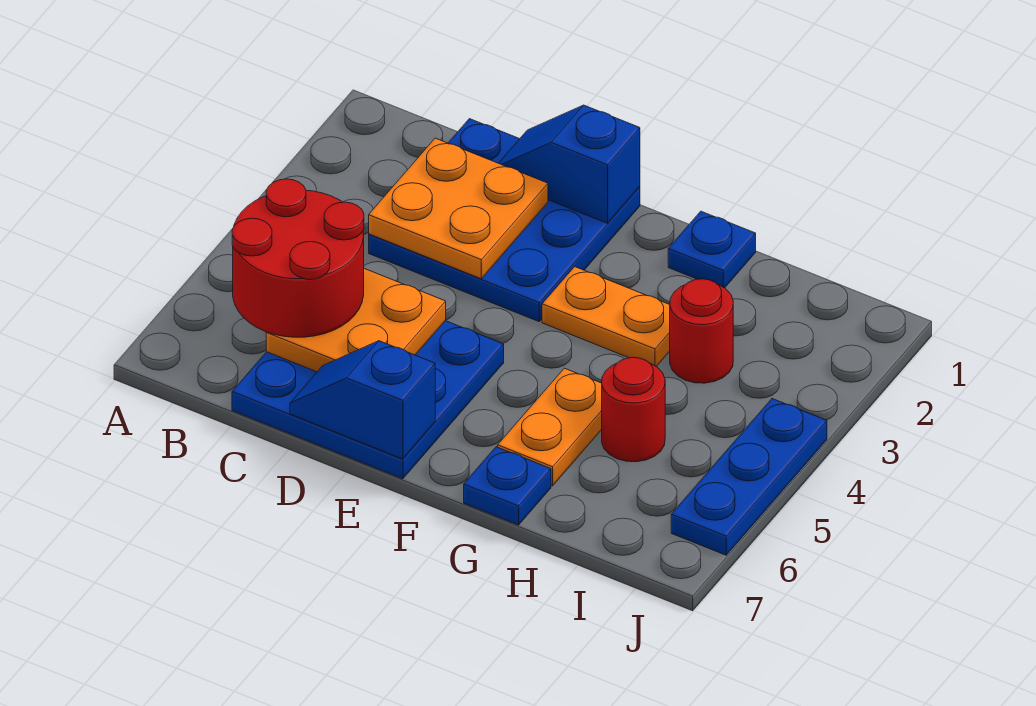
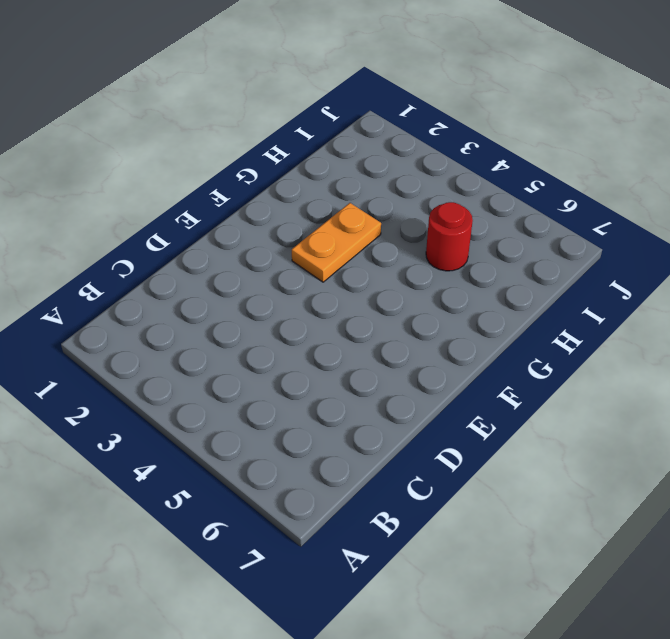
none -> blue plate C1:E3 level 1
none -> blue plate C5:E7 level 1
none -> blue plate G1 level 1

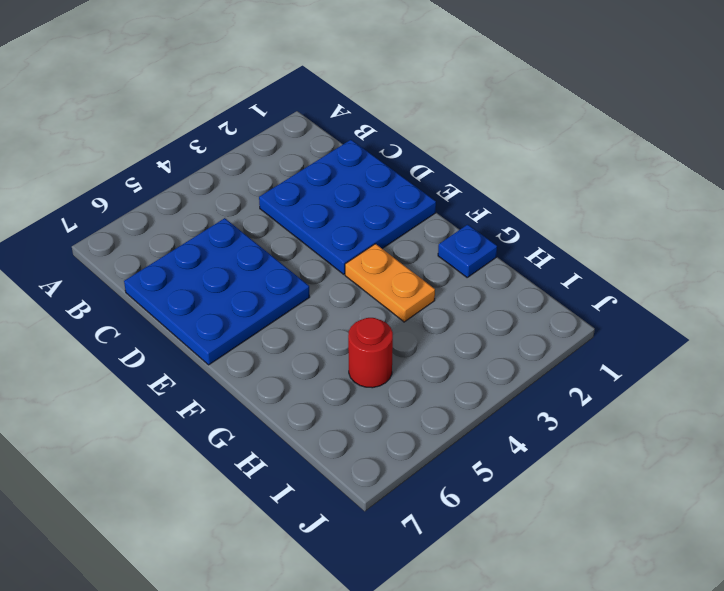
none -> orange plate G5:G6 level 1
none -> blue plate G7 level 1
none -> red round brick H3 level 1

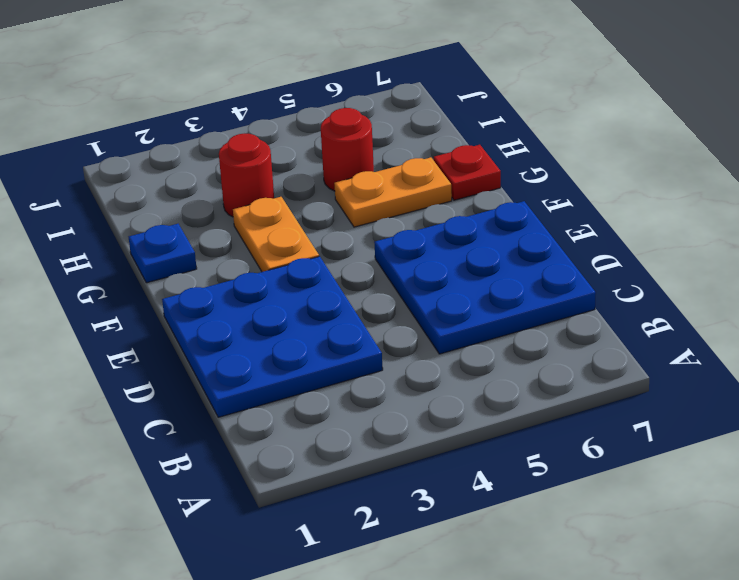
red plate G7 level 1 -> blue plate G7 level 1
none -> blue plate J4:J6 level 1
none -> orange plate C2:D3 level 2
none -> orange plate C5:D6 level 2

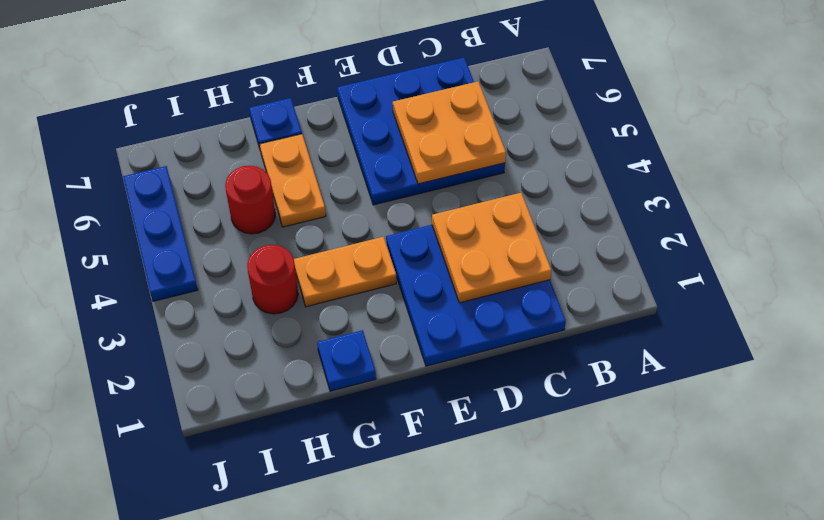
none -> blue slope D1:E1 level 2 top E
none -> blue slope D7:E7 level 2 top E
none -> red round brick B5:C6 level 3

